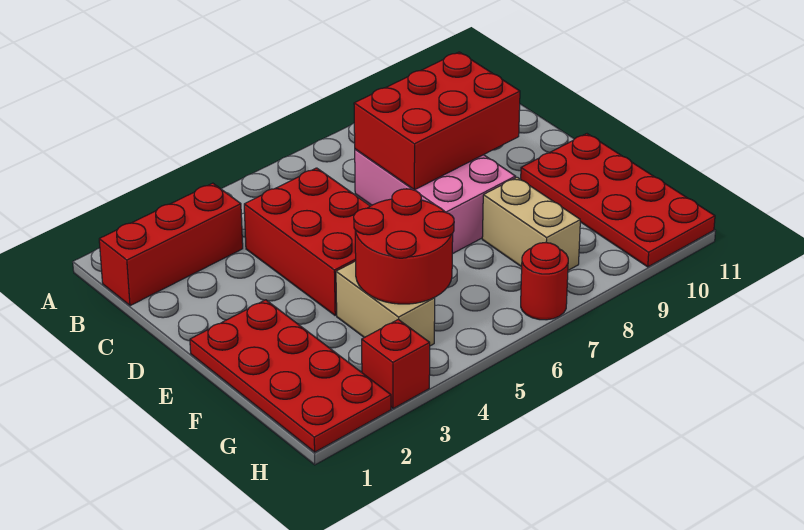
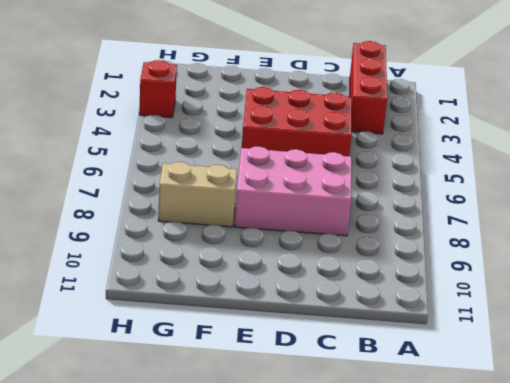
none -> red plate E1:H2 level 1
none -> red plate E10:H11 level 1

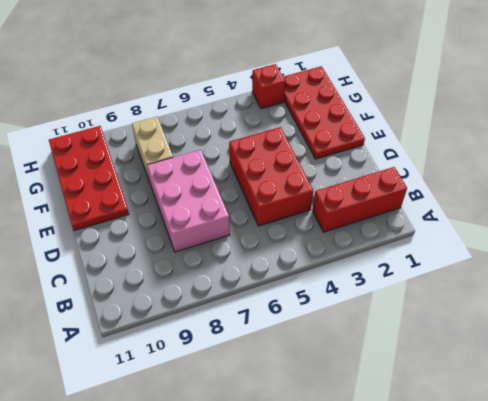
none -> tan brick F4:G4 level 1
none -> red round brick H7 level 1

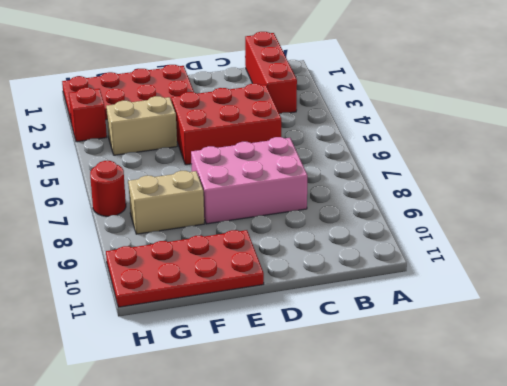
none -> red brick C7:D9 level 2
none -> red round brick F4:G5 level 2

